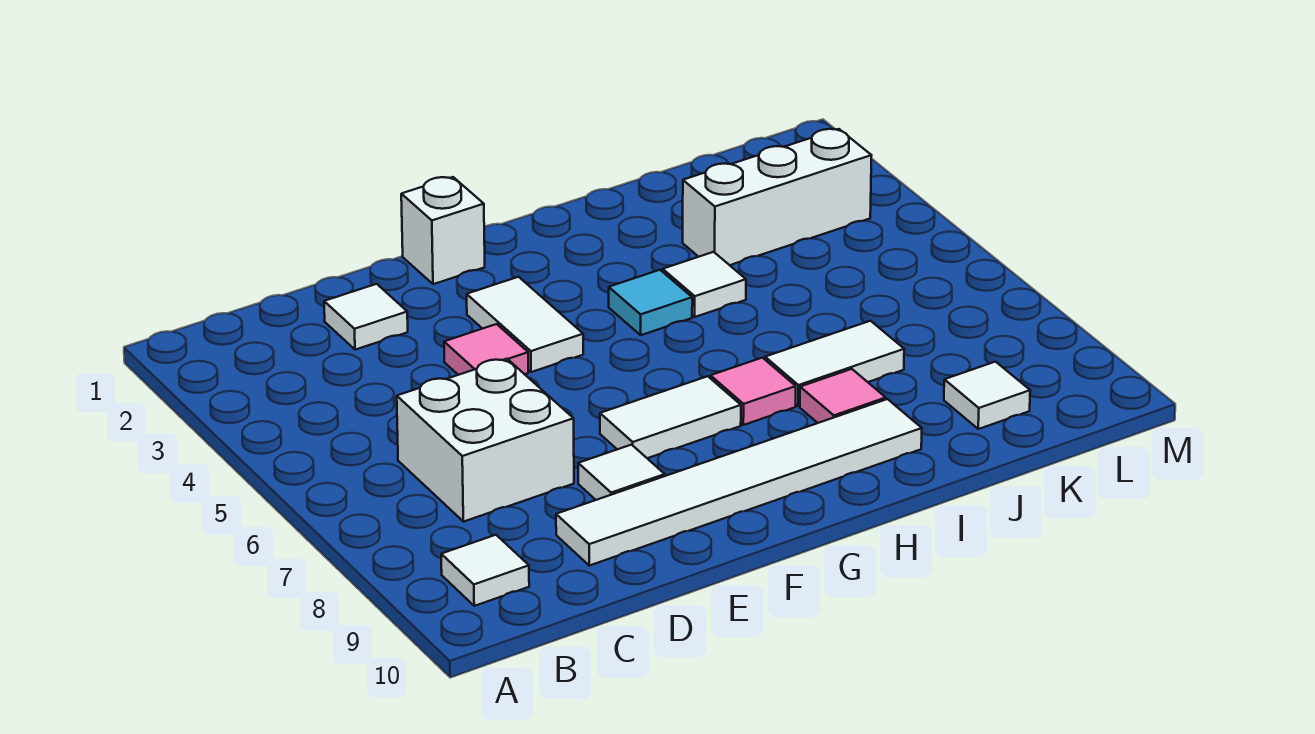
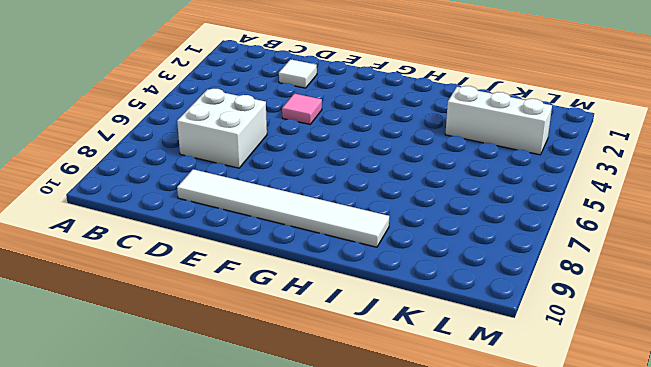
none -> white tile B9 level 1
none -> white tile E8 level 1
none -> white brick F1 level 1

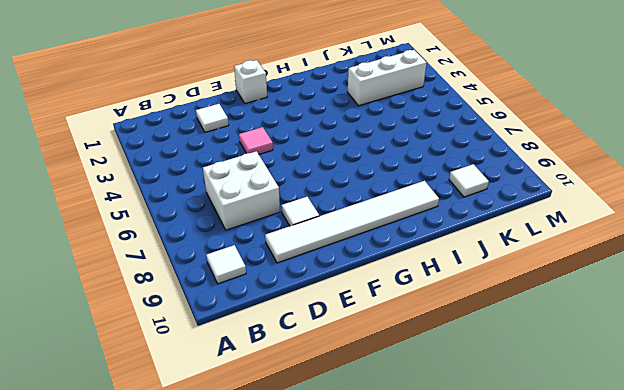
none -> white tile F3:F4 level 1
none -> white tile F7:G7 level 1
none -> cyan tile H4 level 1

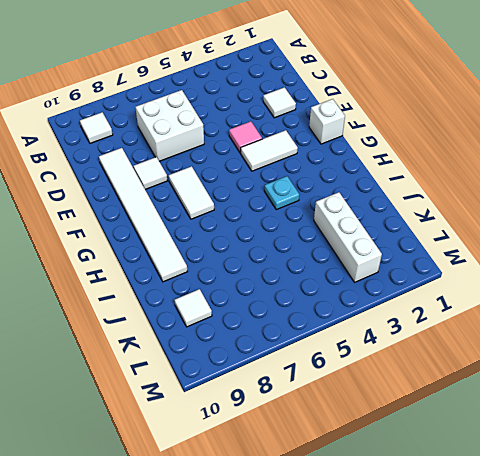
cyan plate H4 level 1 -> cyan tile H4 level 1
none -> pink tile H7 level 1
none -> white tile I4 level 1
none -> white tile I7:J7 level 1

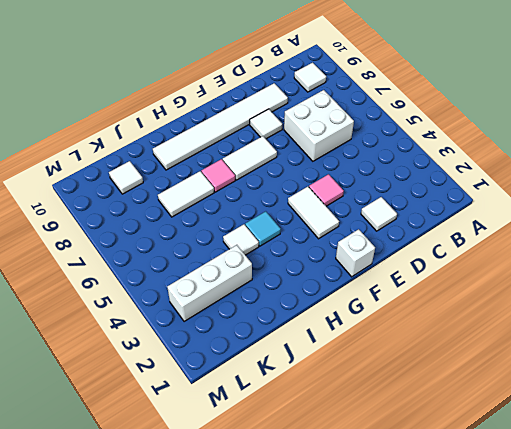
none -> pink tile I8 level 1

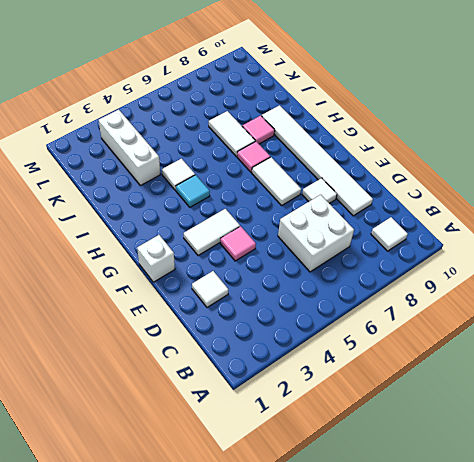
none -> white tile K9 level 1

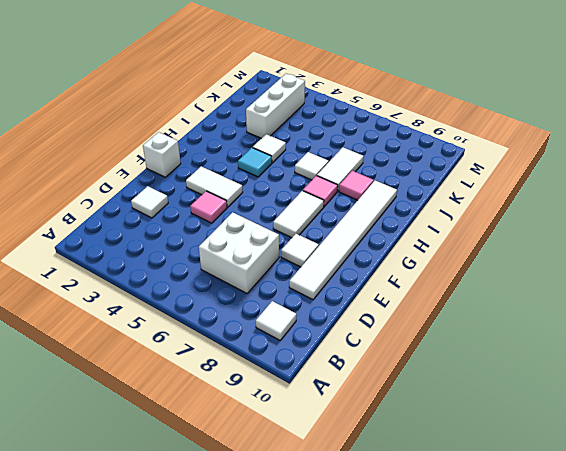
white tile I6 level 1 -> white tile K9 level 1

